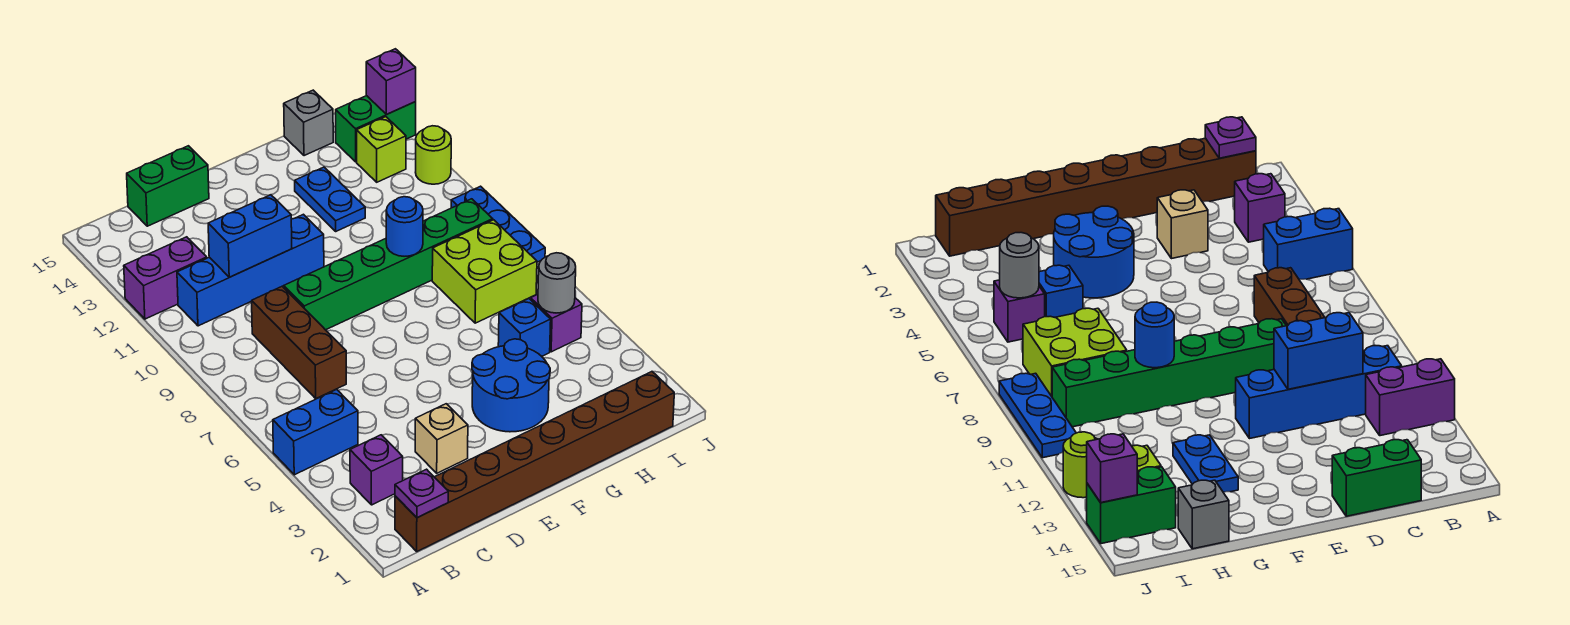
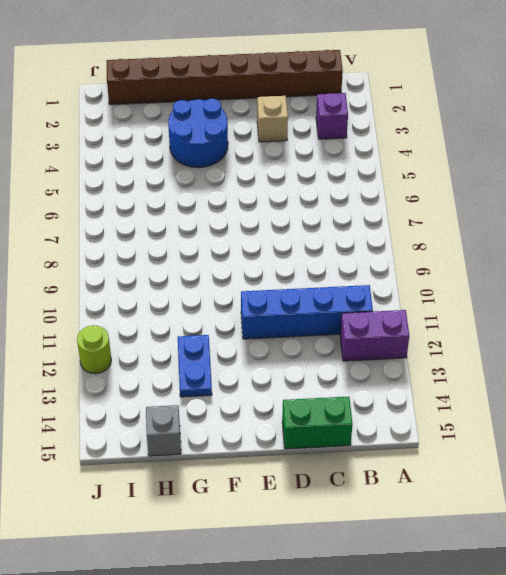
none -> blue brick A5:B5 level 1
none -> brown brick C7:C9 level 1
none -> green brick D9:I9 level 1

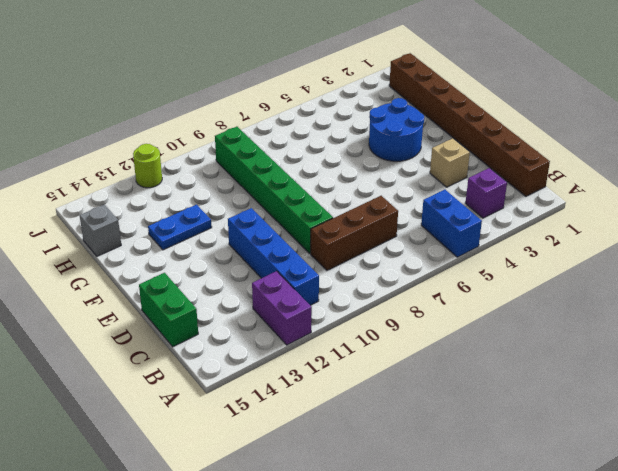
none -> blue brick H5 level 1
none -> lime brick H7:I8 level 1
none -> purple brick I5 level 1

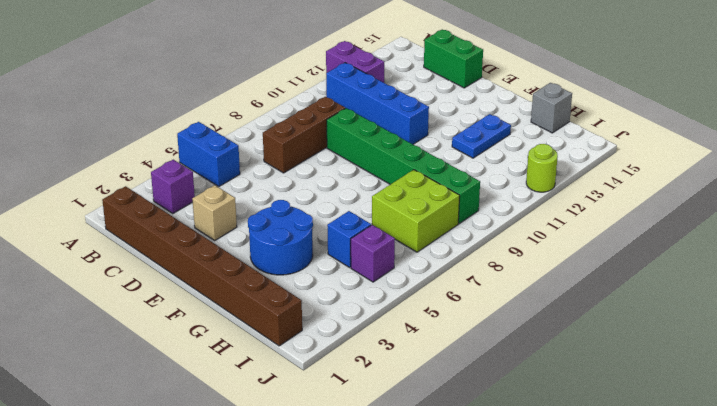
none -> lime brick I13 level 1
none -> green brick I14:J14 level 1
none -> blue plate J8:J10 level 1

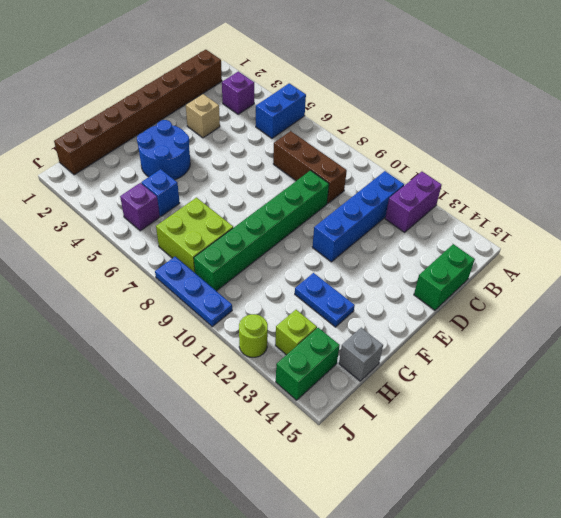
none -> purple plate B1 level 2
none -> blue brick C11:D11 level 2
none -> blue round brick G9 level 2

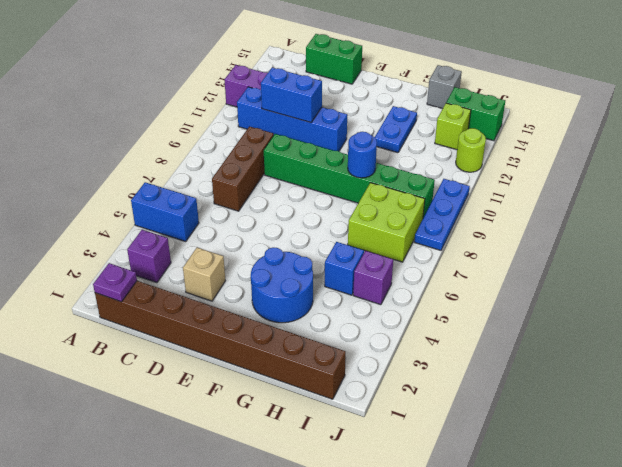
none -> grey round brick I5 level 2
none -> purple brick J14 level 2

